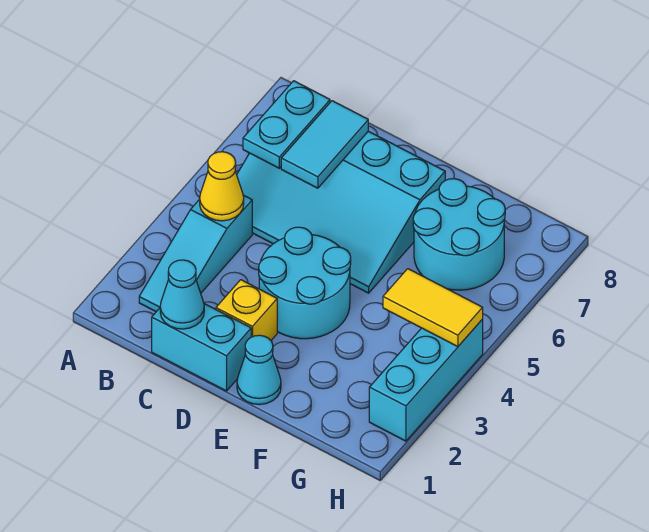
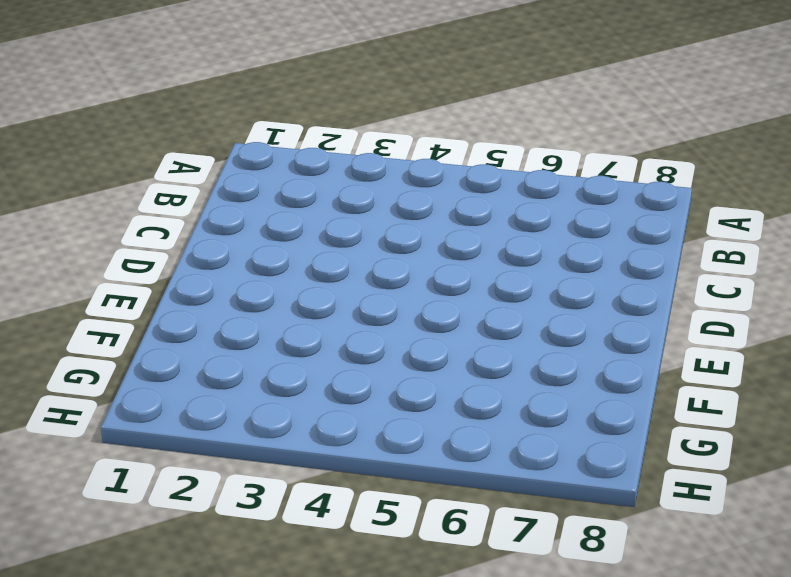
none -> cyan slope B2:B4 level 1 top 4
none -> cyan slope B5:E7 level 1 top 7
none -> cyan brick C1:D1 level 1

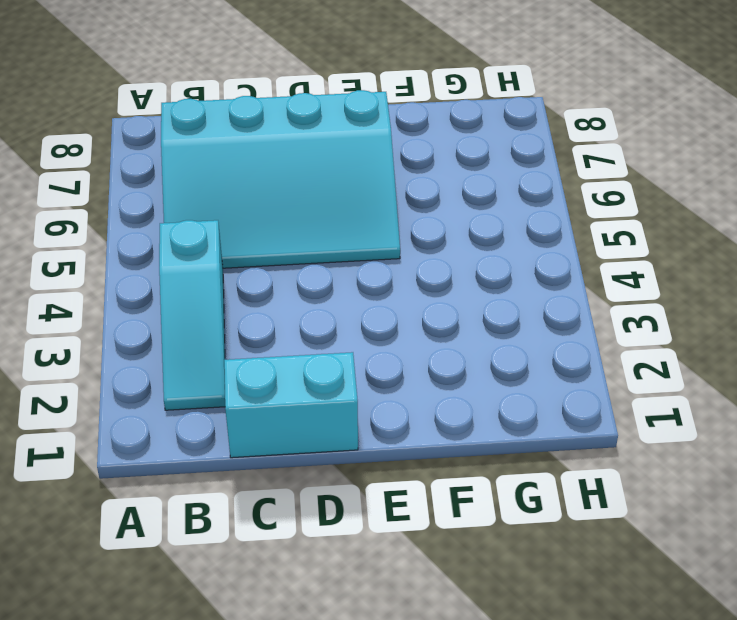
none -> yellow brick D2 level 1
none -> cyan round brick D3:E4 level 1
none -> cyan cone E1 level 1

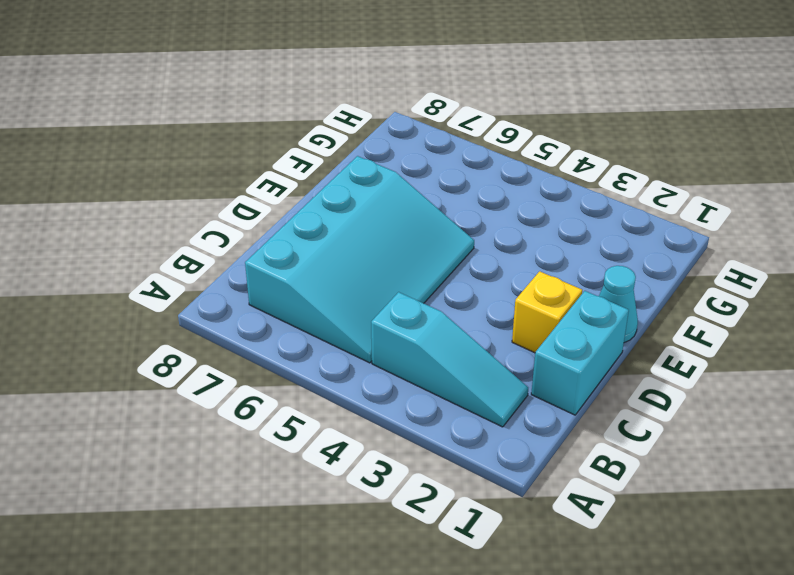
none -> cyan round brick D3:E4 level 1
none -> cyan round brick F6:G7 level 1
none -> cyan brick H2:H4 level 1

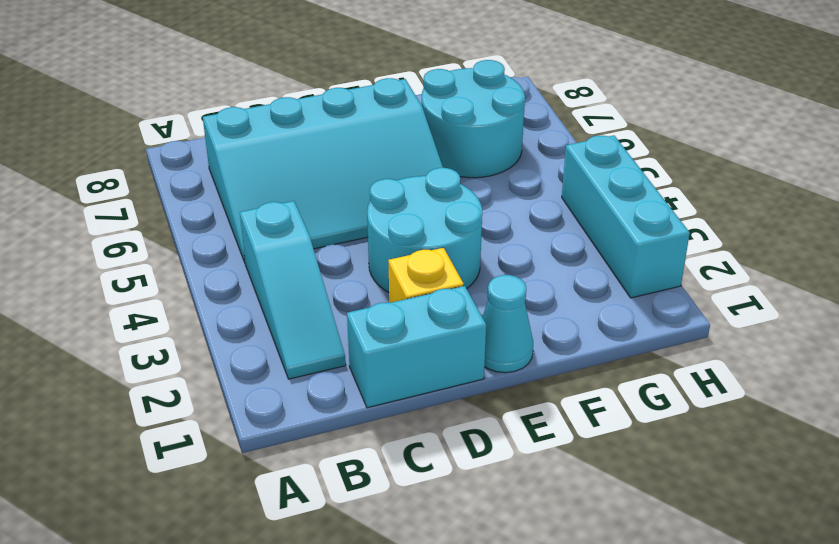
none -> yellow cone B4 level 2
none -> cyan plate B6:B7 level 2
none -> cyan cone C1 level 2

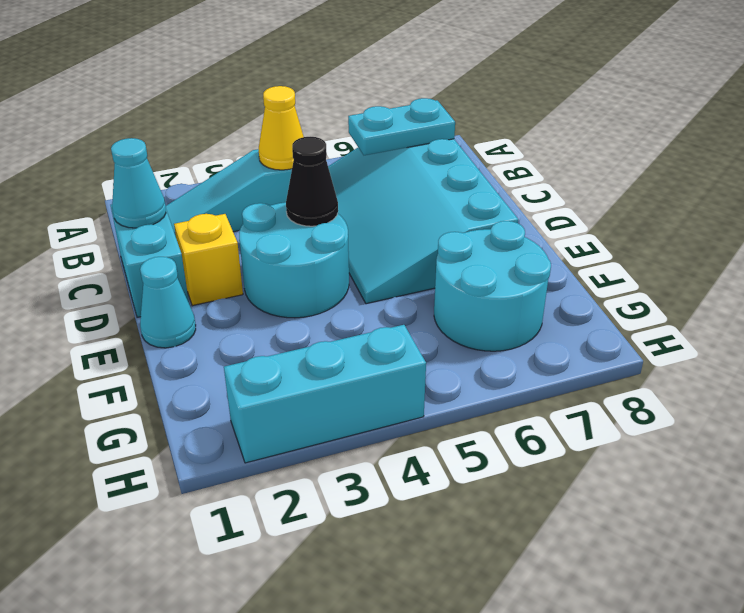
black cone D4 level 2 -> none
none -> cyan tile C6:C7 level 2
none -> yellow tile G4:H4 level 2

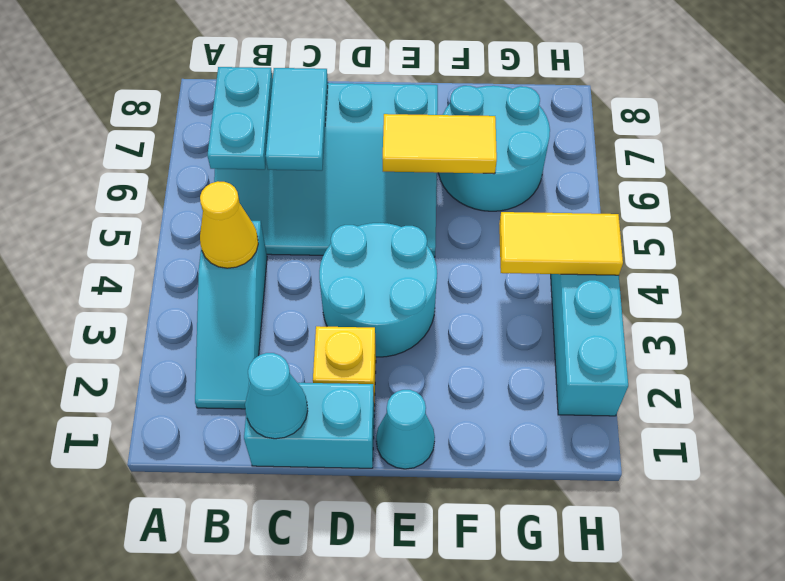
yellow tile E6:F6 level 2 -> none

